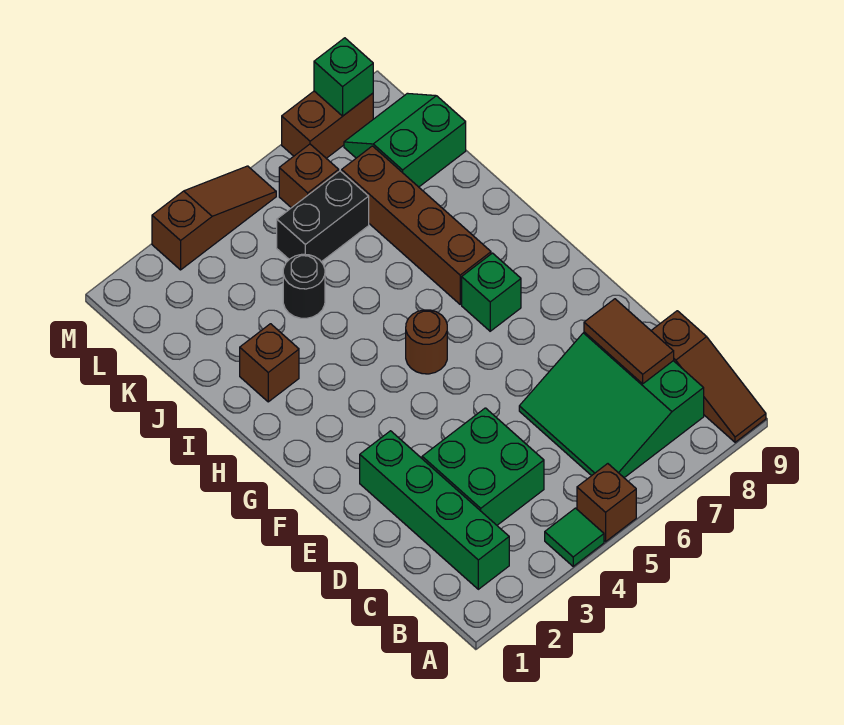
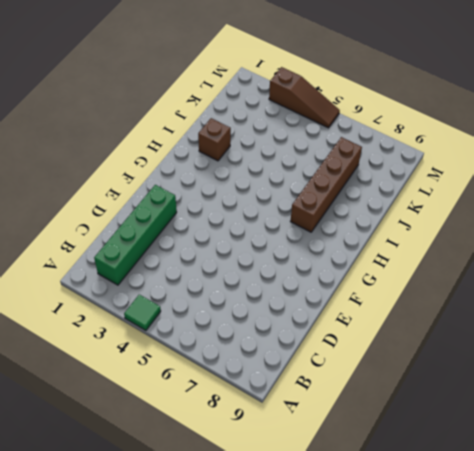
none -> brown brick A5 level 1
none -> brown slope A9:C9 level 1 top C
none -> green slope B6:D8 level 1 top 8

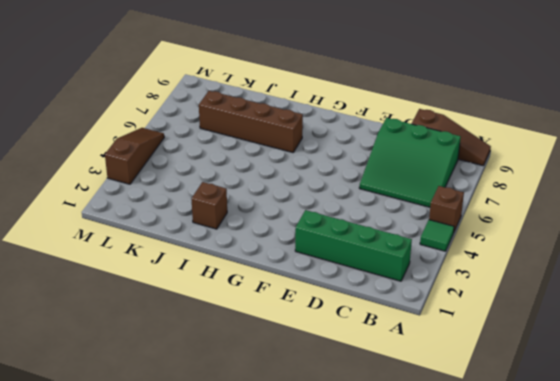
none -> green brick C3:D4 level 1
none -> brown round brick G5 level 1
none -> green brick G7 level 1

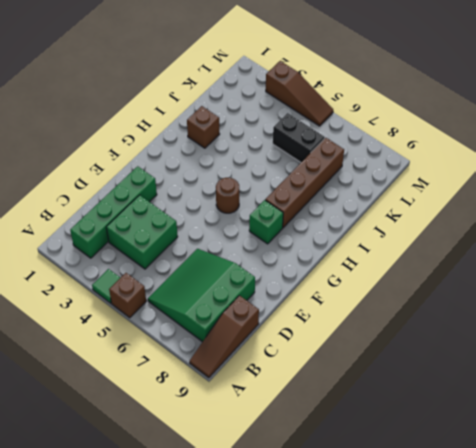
none -> black round brick J4 level 1
none -> green slope K8:L9 level 1 top K
none -> brown brick L6 level 1

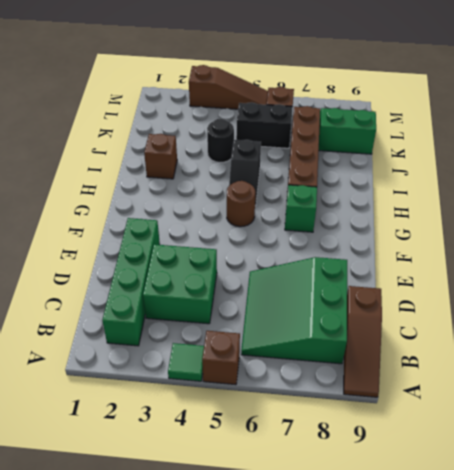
black slope H5:I5 level 1 top I -> none
none -> brown brick M7:M8 level 1
none -> brown tile C8:D8 level 2
none -> green brick M8 level 2

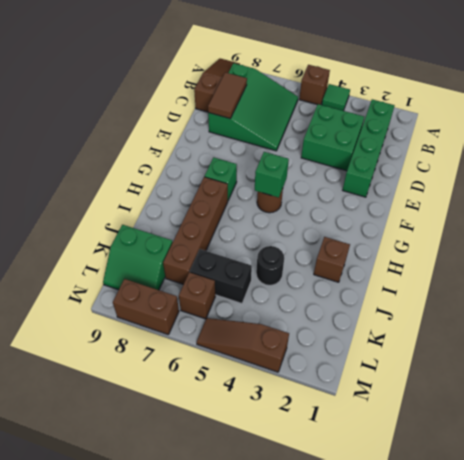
green brick G5 level 2 -> green brick M8 level 2

